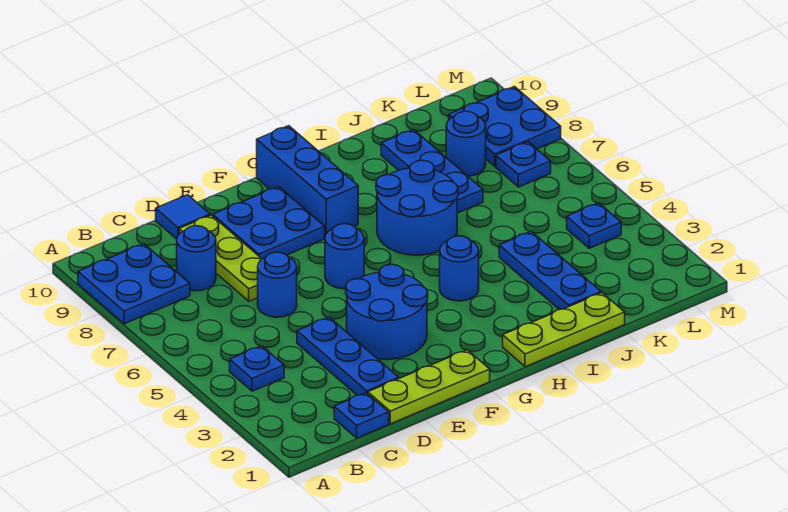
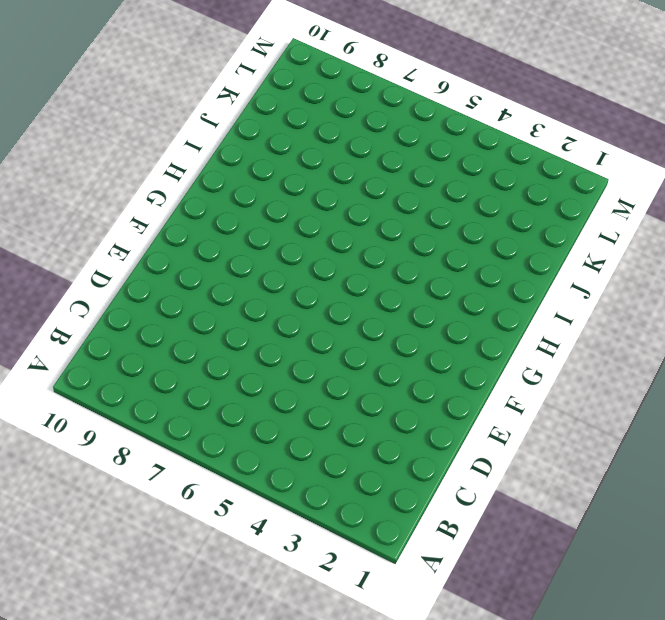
none -> blue plate A8:B9 level 1
none -> blue plate B4 level 1
none -> blue plate C1 level 1

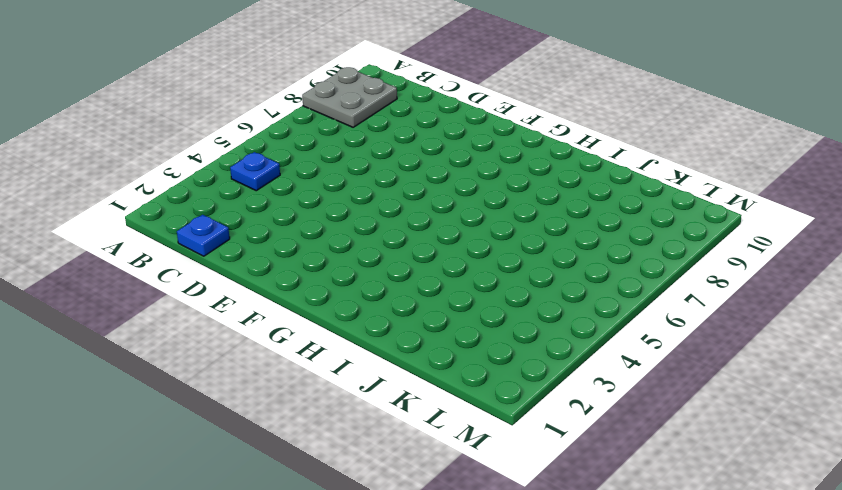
grey plate A8:B9 level 1 -> blue plate A8:B9 level 1
none -> blue round brick C8 level 1
none -> lime plate D1:F1 level 1
none -> blue plate D2:D4 level 1

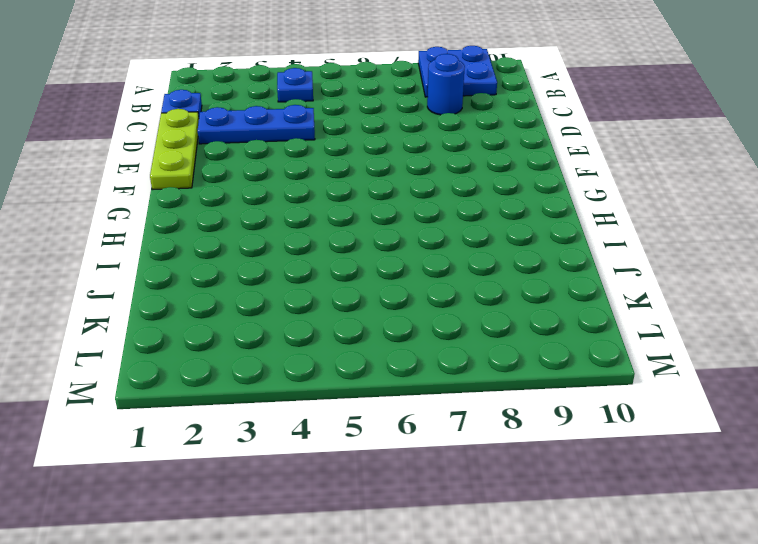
none -> blue round brick D6 level 1
none -> lime plate D7:D9 level 1
none -> blue tile D10 level 1

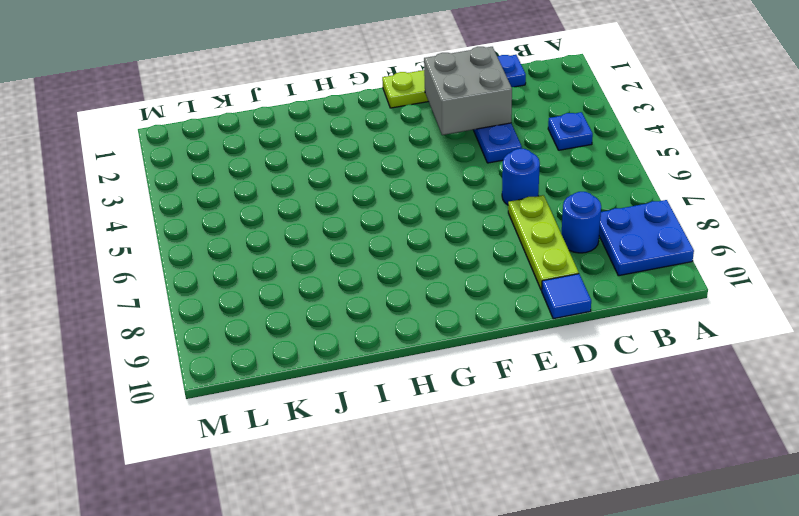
grey brick D2:E3 level 2 -> none
none -> blue round brick E3:F4 level 1
none -> blue plate E8:F9 level 1
none -> blue round brick F6 level 1

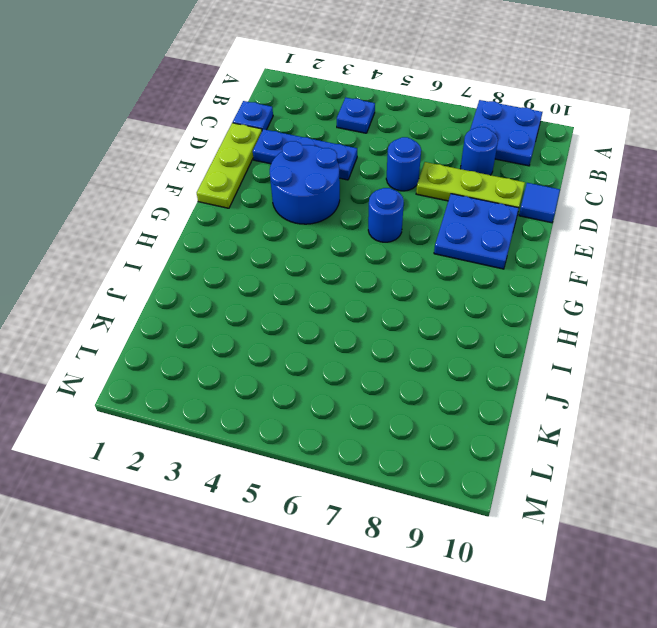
none -> blue brick G8:G10 level 1
none -> lime plate H1:J1 level 1
none -> blue round brick H4 level 1

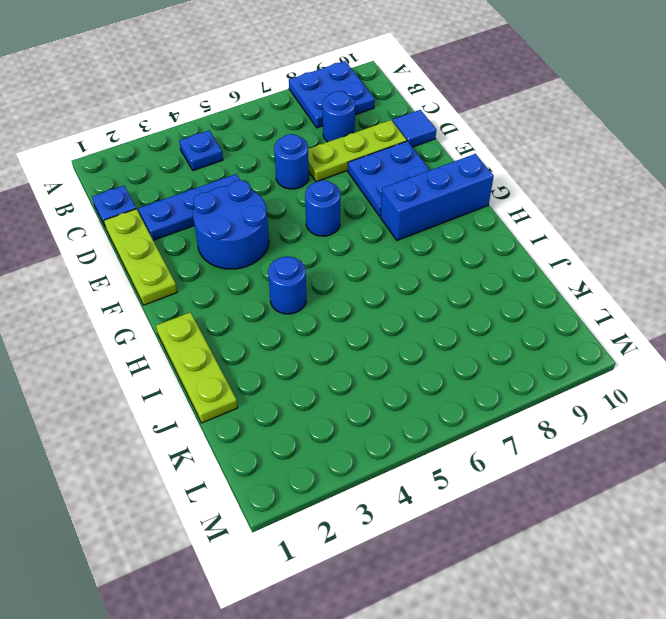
none -> blue round brick H6:I7 level 1
none -> blue plate J2:J4 level 1
none -> blue plate J7:J9 level 1

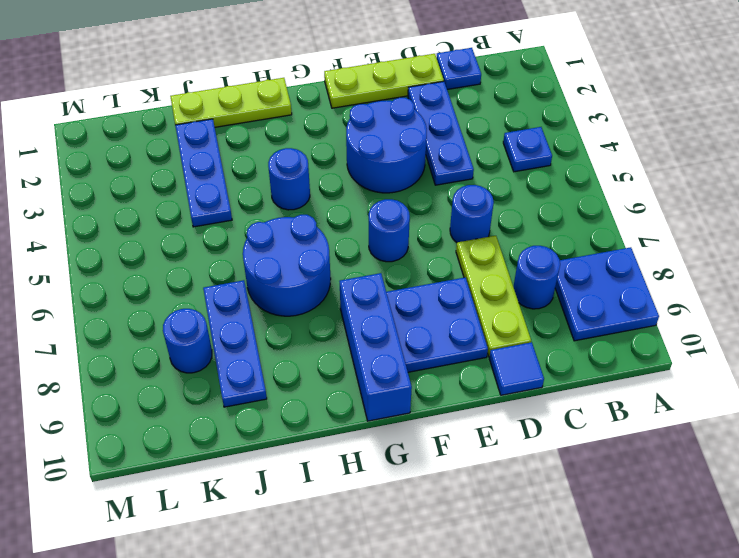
none -> blue plate L4 level 1
none -> blue plate L7 level 1
none -> blue plate L8:M9 level 1

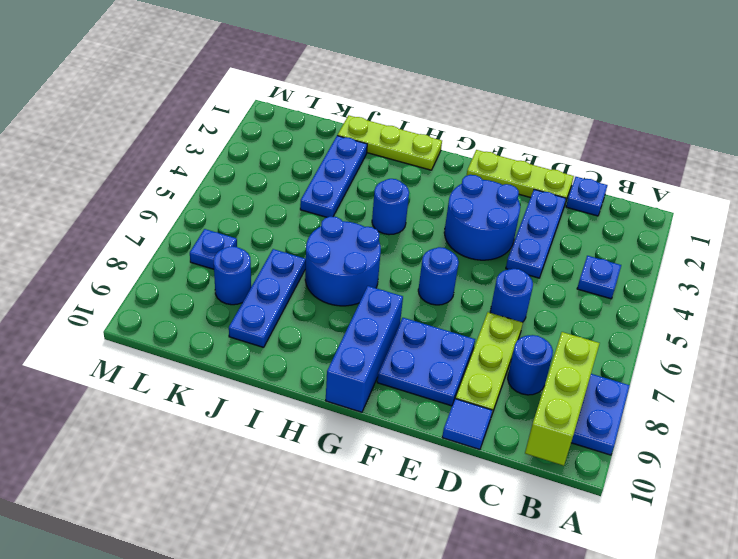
lime brick B8:B10 level 2 -> none
none -> blue plate L4 level 1
none -> blue plate L8:M9 level 1

